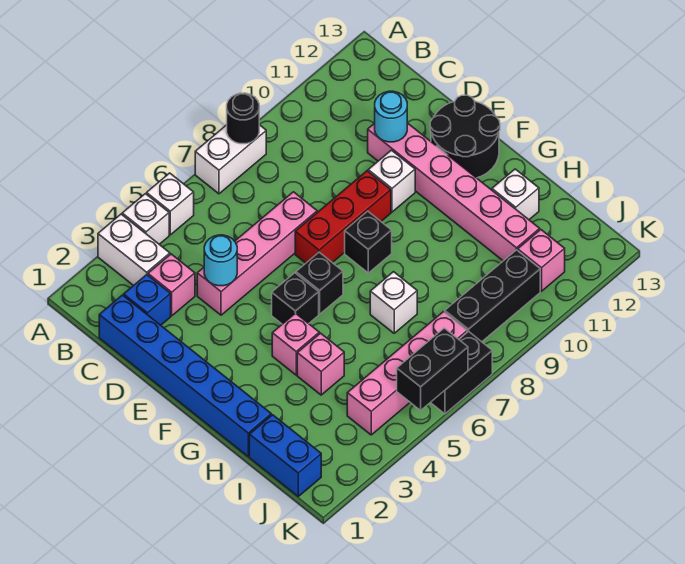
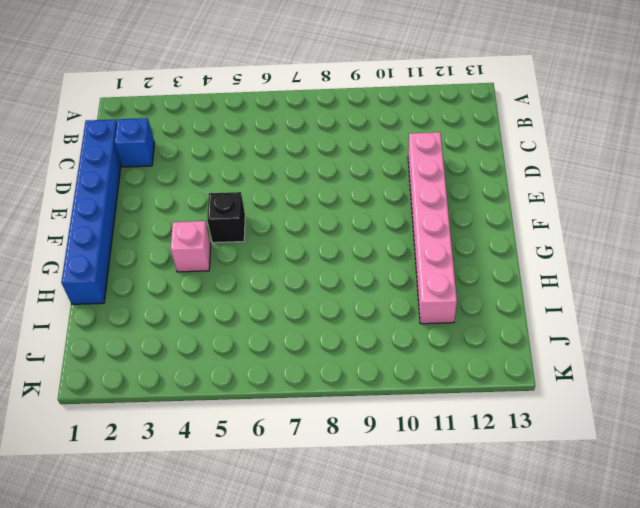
none -> white brick A3:B3 level 1
none -> white brick A4 level 1
none -> white brick A5 level 1

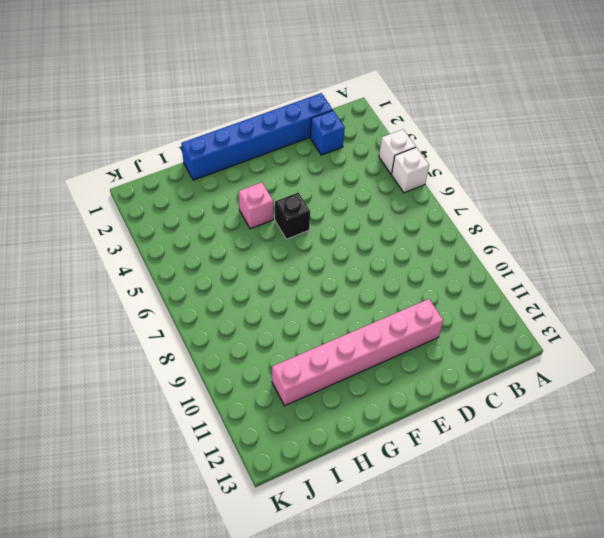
none -> white brick A3:B3 level 1
none -> white brick A7:A8 level 1
none -> pink brick C3 level 1

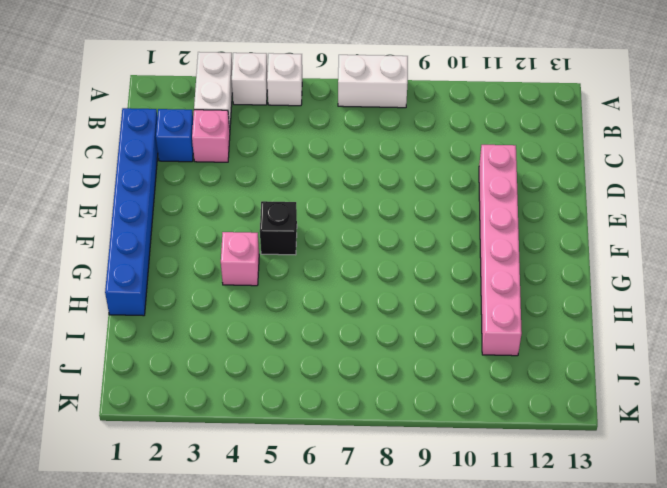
none -> pink brick D4:D7 level 1
none -> red brick E7:E9 level 1
none -> white brick E10 level 1

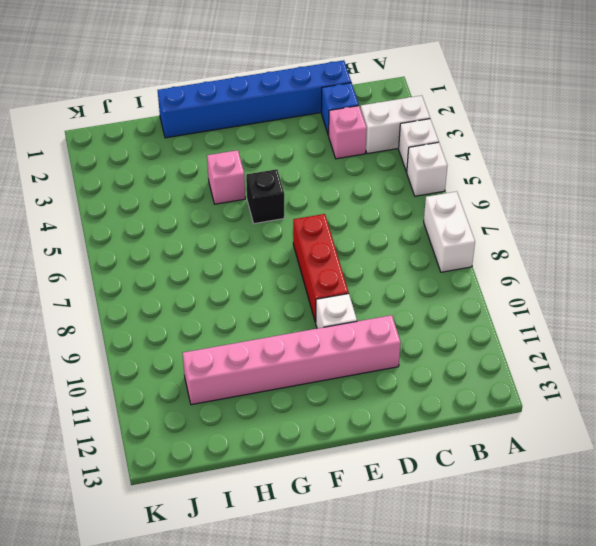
none -> pink brick D4:D7 level 1
none -> black round brick E12:F13 level 1
none -> black brick F6 level 1

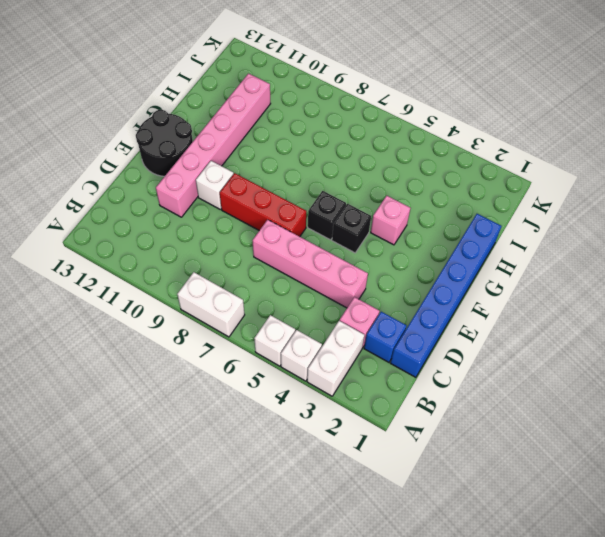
none -> black brick F8 level 1
none -> pink brick H4 level 1
none -> white brick H7 level 1

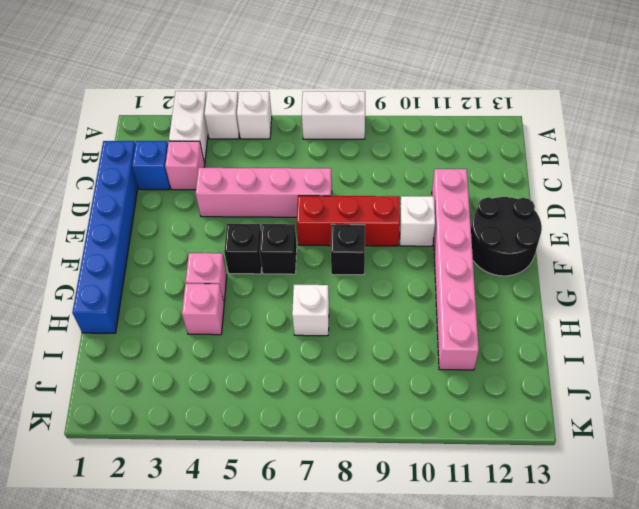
none -> white brick H12 level 1
none -> blue brick I1:J1 level 1
none -> pink brick J4:J7 level 1

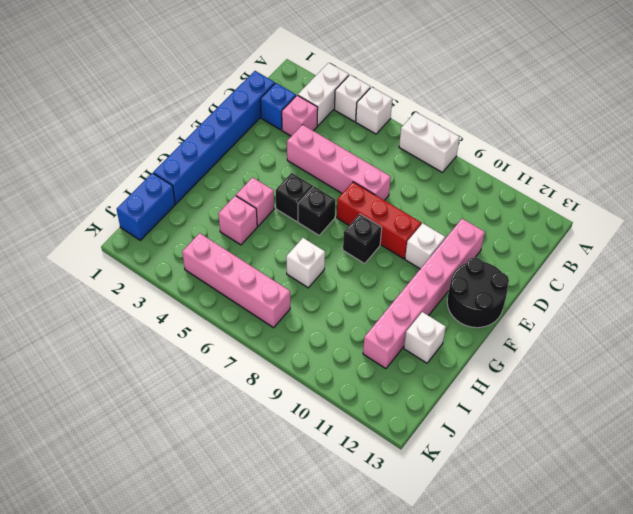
none -> black brick J8:J10 level 1
none -> pink brick J11 level 1
none -> black brick K6:K7 level 1

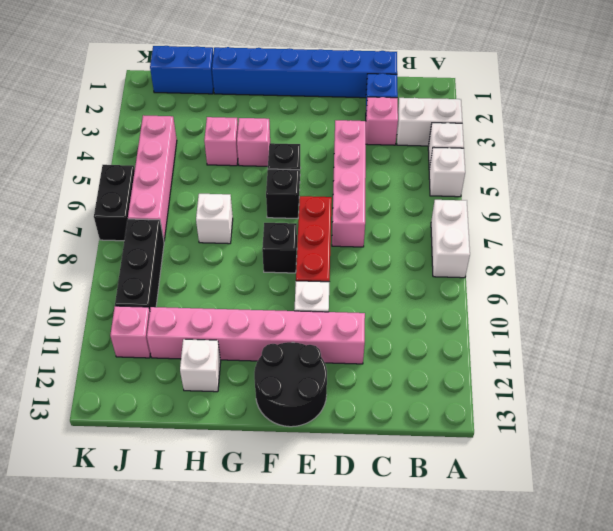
none -> black round brick A8 level 2
none -> cyan round brick D4 level 2
none -> cyan round brick D11 level 2

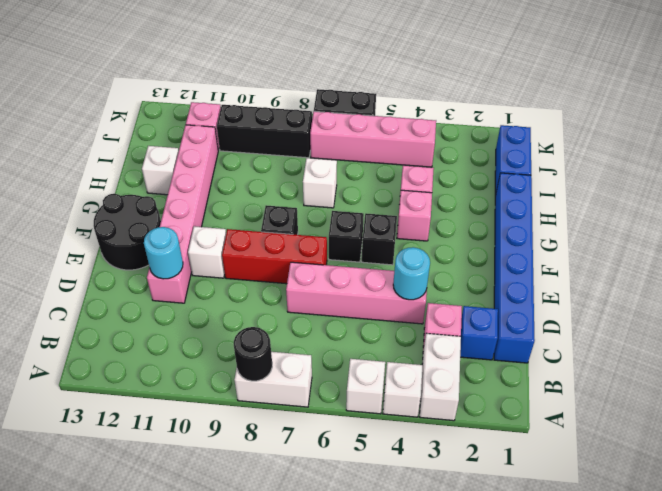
none -> black brick K5:K6 level 2

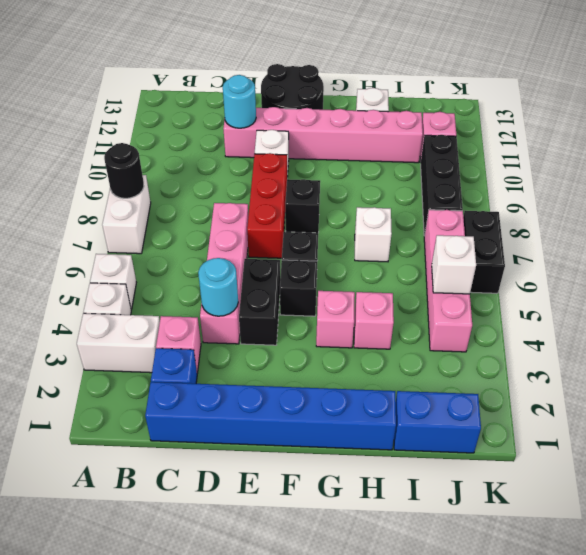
black brick E4:E5 level 1 -> black brick K5:K6 level 2
white brick J5 level 2 -> none

